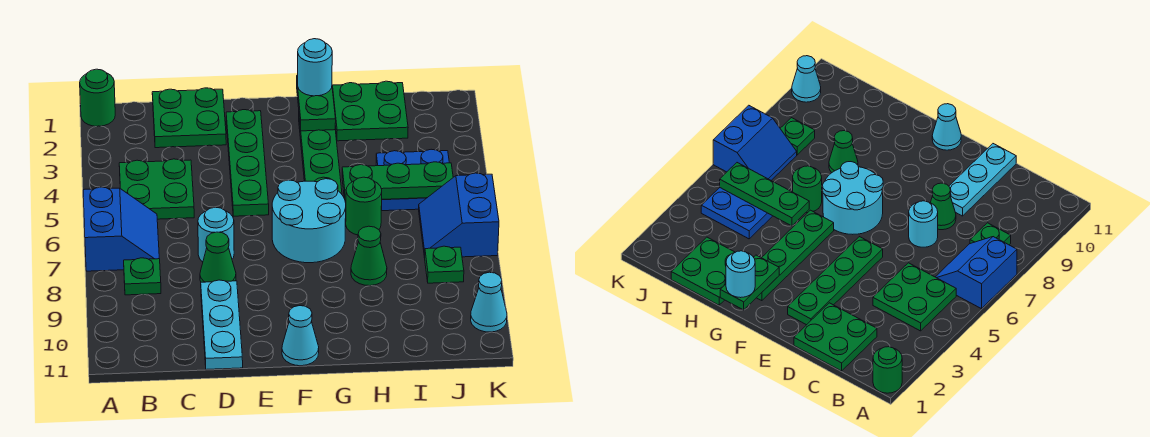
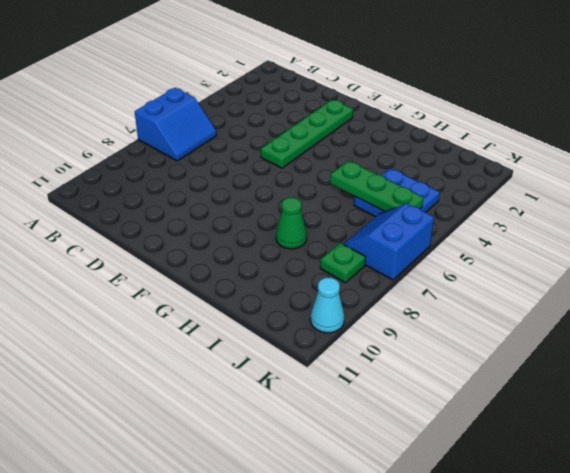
none -> green round brick A1 level 1
none -> green plate B4:C5 level 1
none -> green plate B8 level 1

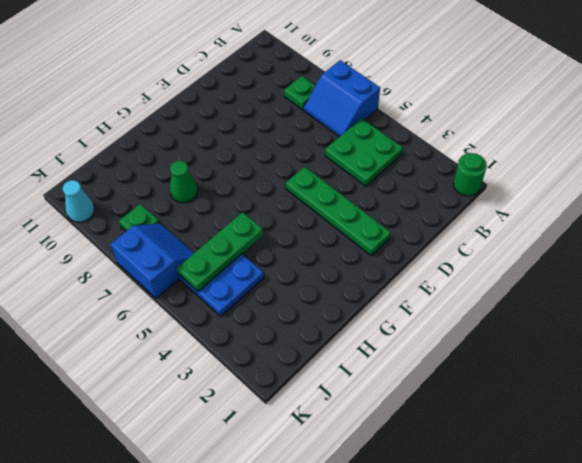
none -> green plate C1:D2 level 1
none -> cyan round brick D7 level 1
none -> green cone D8 level 1

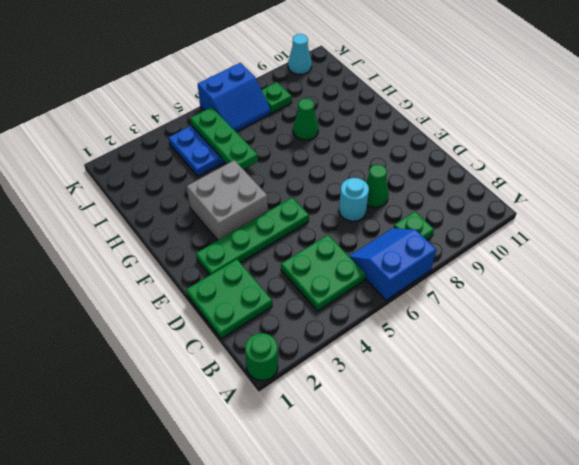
grey brick F3:G4 level 1 -> green plate G2:G5 level 1
none -> cyan plate D9:D11 level 1
none -> cyan round brick F6:G7 level 1
none -> cyan cone F11 level 1

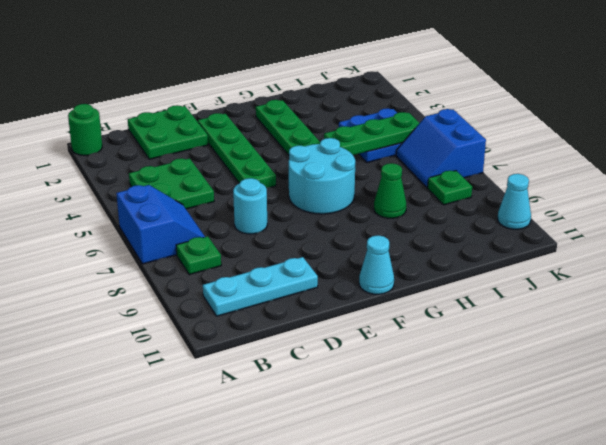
cyan plate B10:D10 level 1 -> cyan plate D9:D11 level 1
none -> green cone D8 level 1
none -> green plate H1:I2 level 1
none -> green round brick H6 level 1

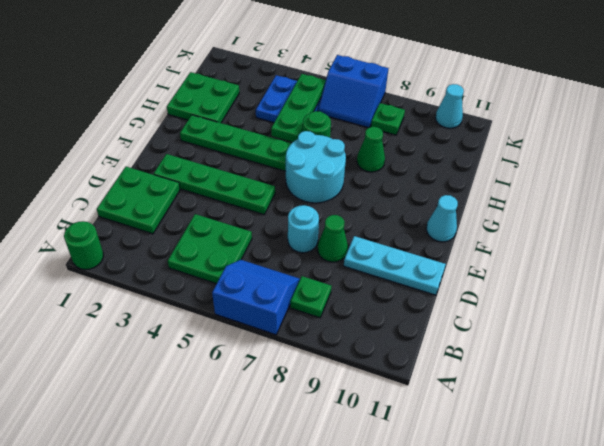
none -> green plate G1:G2 level 2
none -> cyan round brick G1 level 3

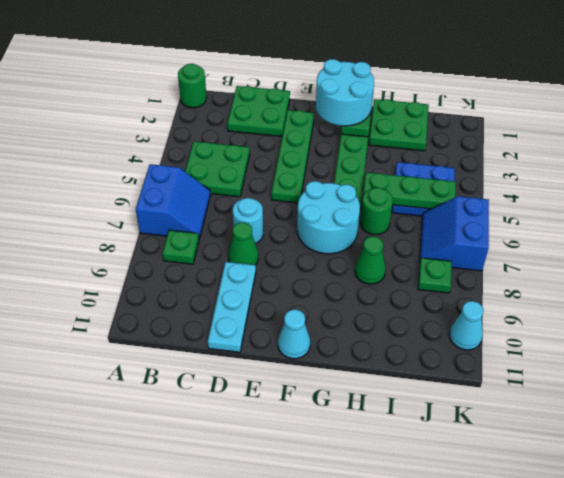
cyan round brick F1:G2 level 3 -> cyan round brick G1 level 3

